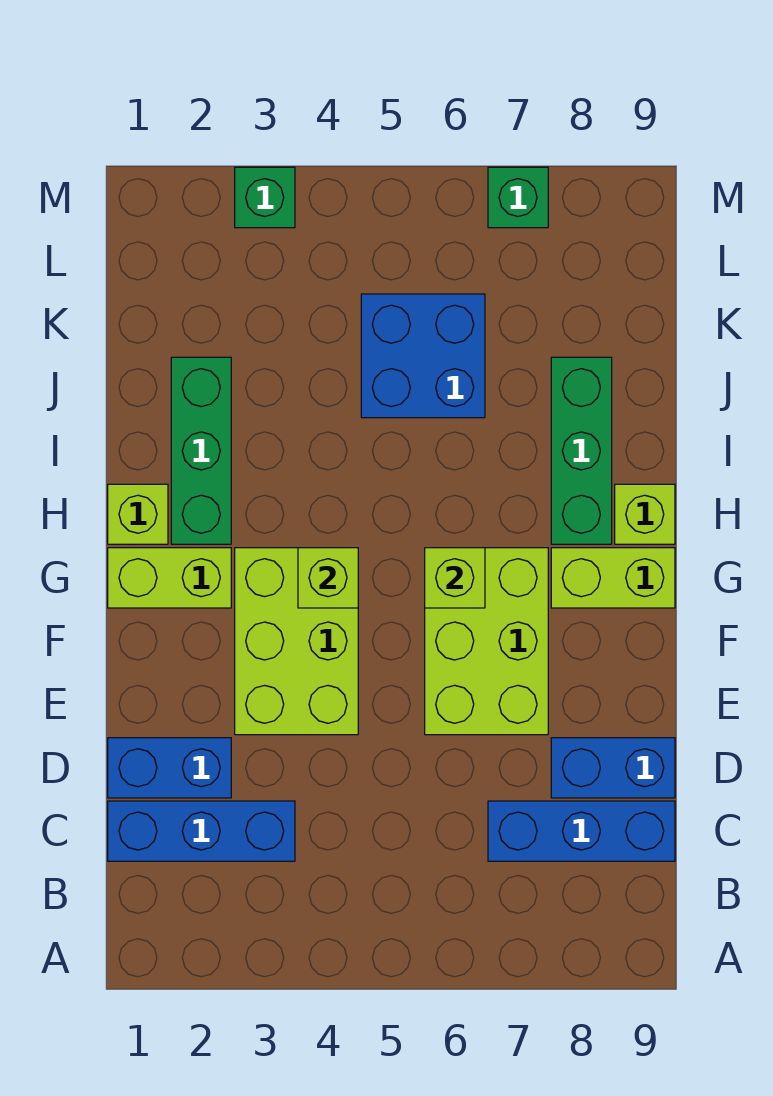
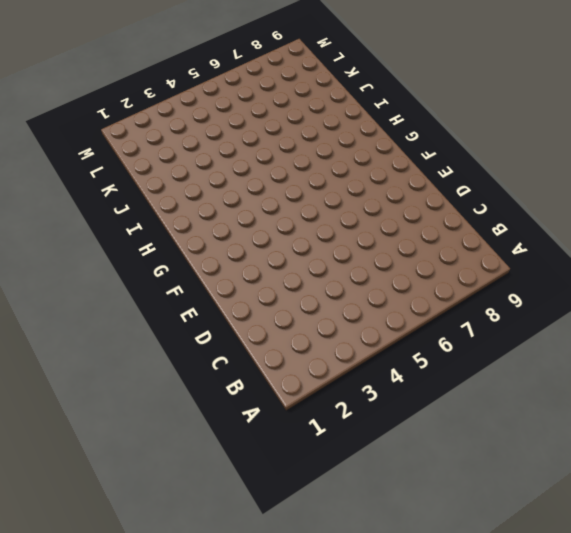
none -> blue brick C1:C3 level 1
none -> blue brick C7:C9 level 1
none -> blue brick D1:D2 level 1

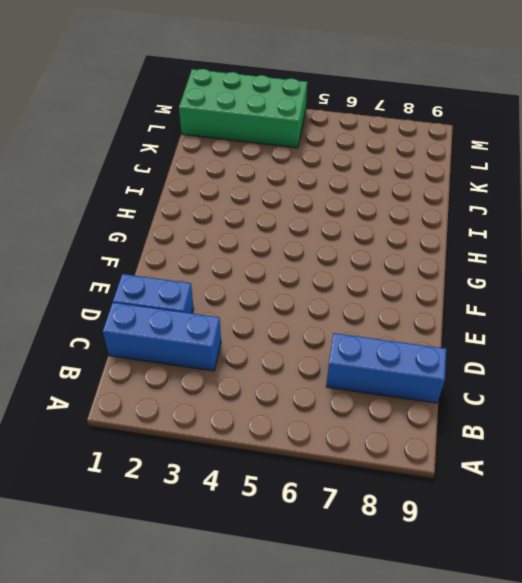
green brick L1:M4 level 1 -> green brick M3 level 1
none -> blue brick D8:D9 level 1
none -> lime brick E3:G4 level 1
none -> lime brick E6:G7 level 1

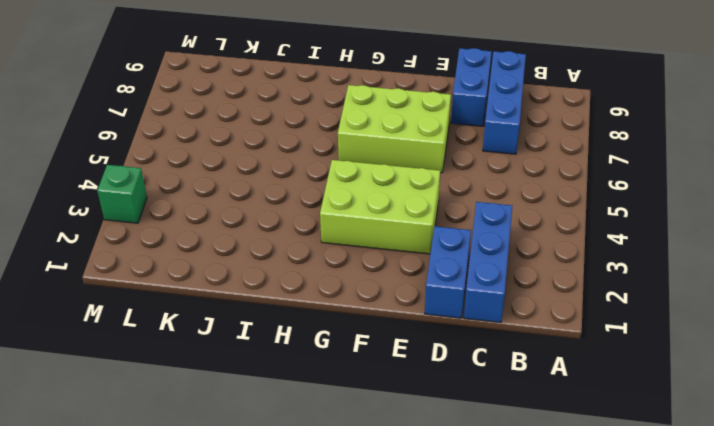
none -> lime brick G1:G2 level 1
none -> lime brick G8:G9 level 1
none -> lime brick H1 level 1

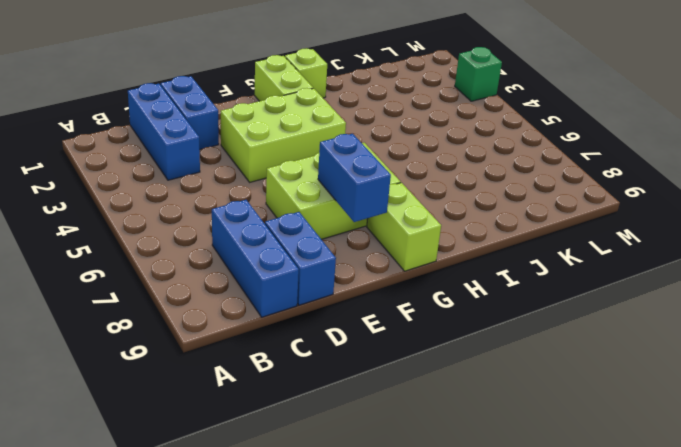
blue brick F7:F8 level 2 -> none
none -> green brick H2:J2 level 1
none -> green brick H8:J8 level 1
none -> lime brick H9 level 1

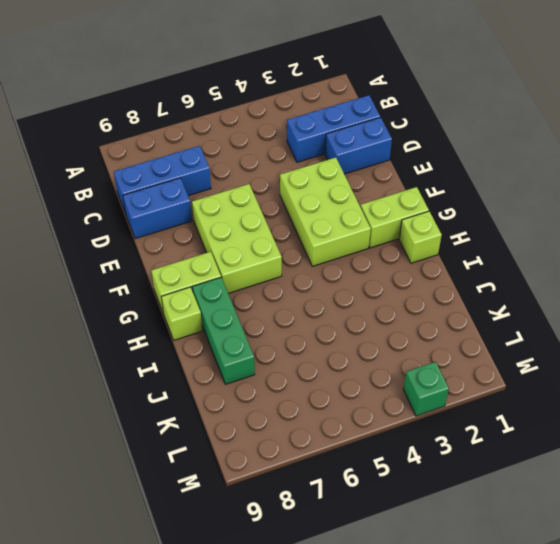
none -> green brick H2:J2 level 1
none -> blue brick J5:K6 level 1
none -> green brick M7 level 1

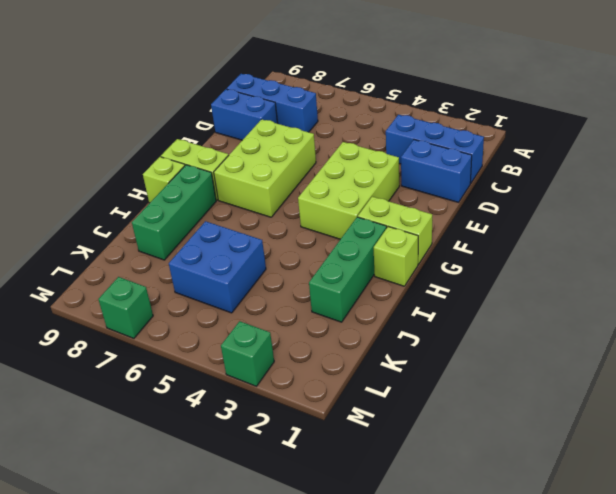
none -> lime brick G4 level 2
none -> lime brick G6 level 2

